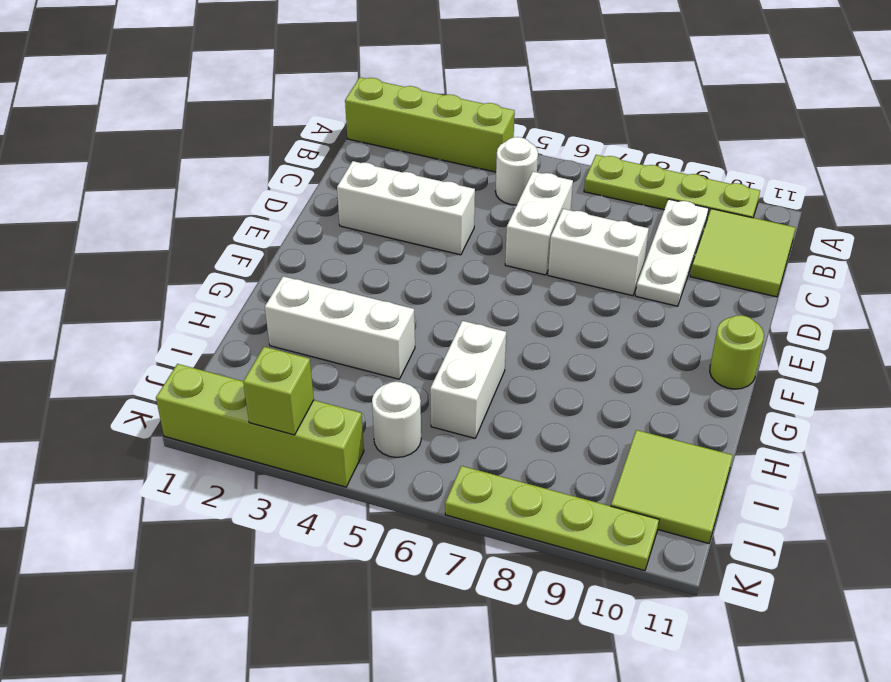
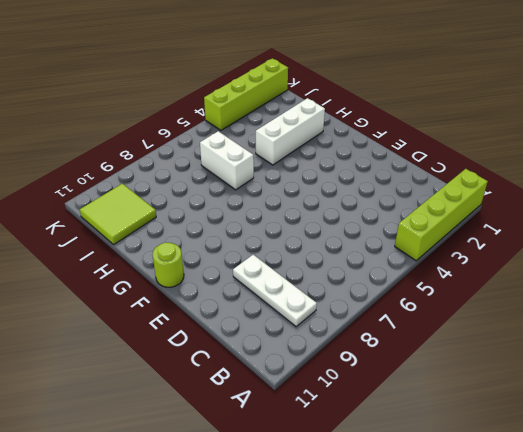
none -> lime plate A7:A10 level 1
none -> white round brick B5 level 1
none -> lime tile B10:C11 level 1

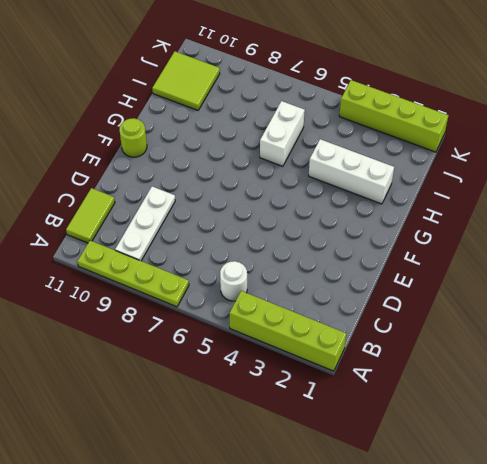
lime tile B11:C11 level 1 -> lime tile B10:C11 level 1
none -> white brick C6:D6 level 1
none -> white brick D2:D4 level 1
none -> white brick D7:D8 level 1

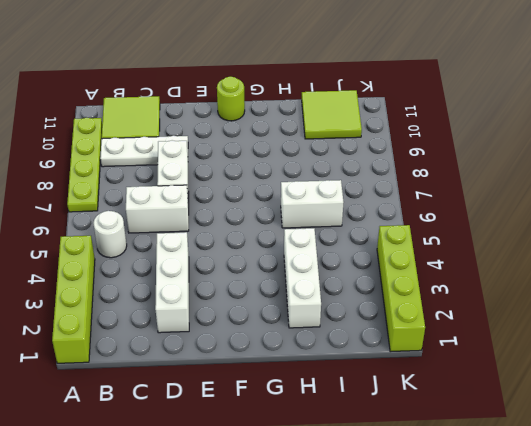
none -> white round brick J5 level 1
none -> lime plate K7:K10 level 1
none -> lime brick K3 level 2

